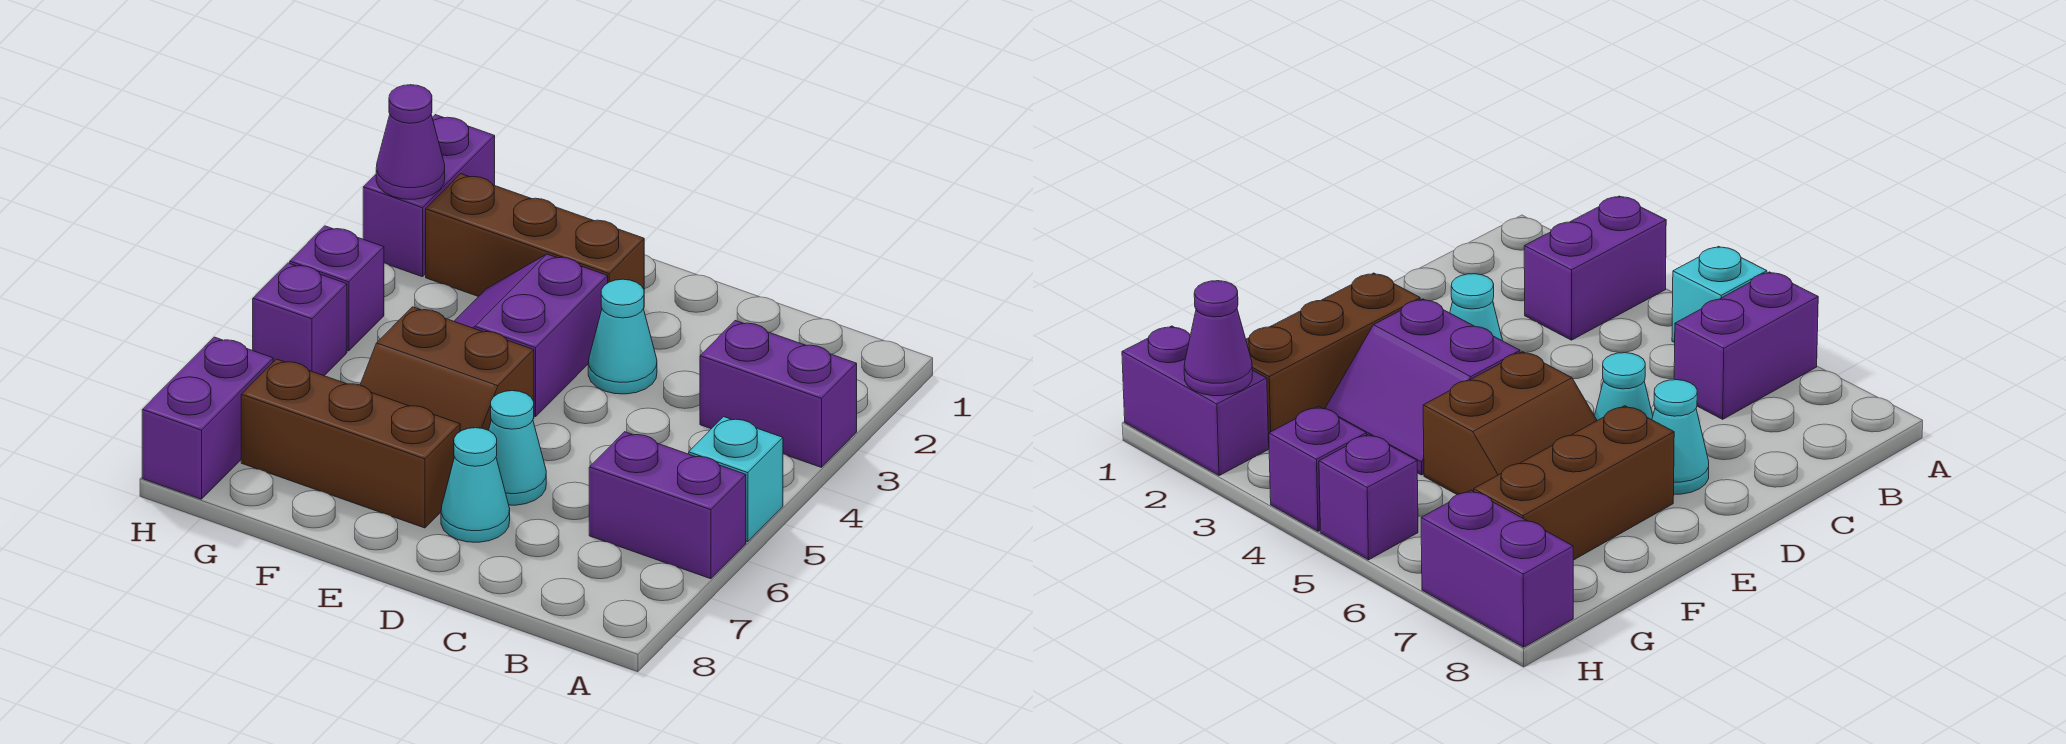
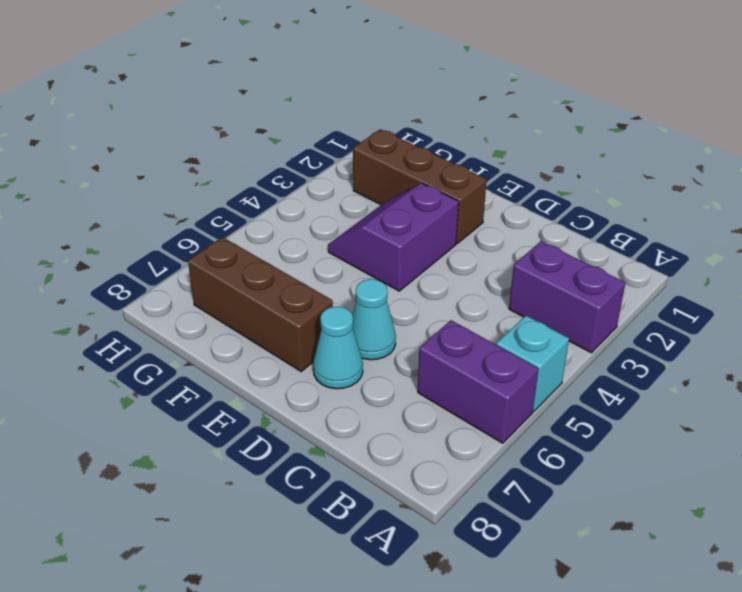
none -> cyan cone D3 level 1
none -> brown slope E5:F6 level 1 top 5
none -> purple brick H1:H2 level 1

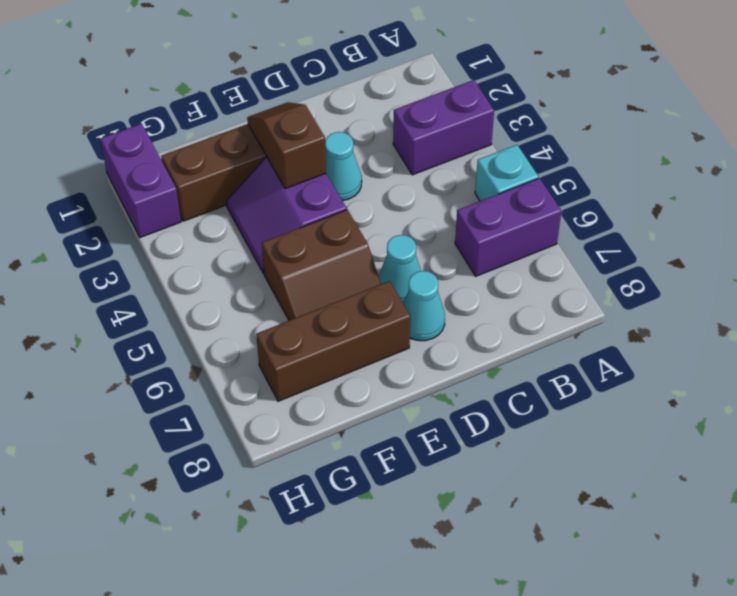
brown slope E2:E3 level 2 top 3 -> none
none -> purple brick H4 level 1
none -> purple brick H5 level 1
none -> purple brick H7:H8 level 1

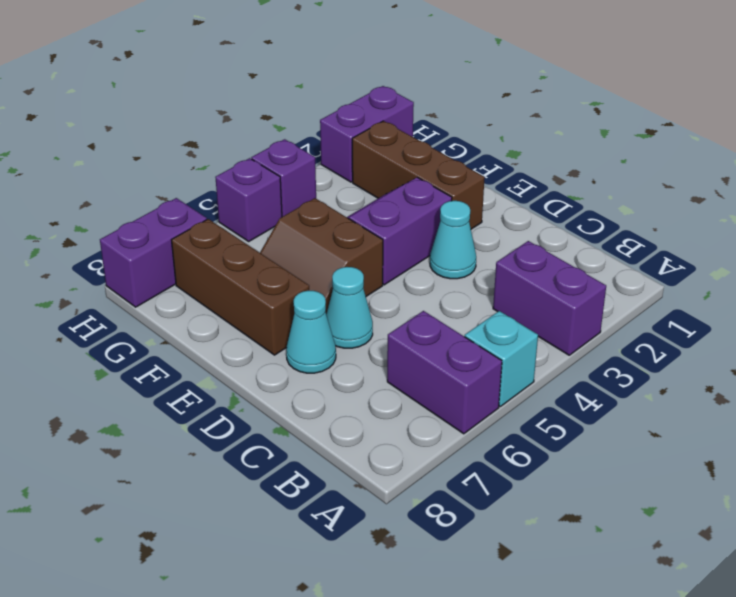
none -> purple cone H2 level 2

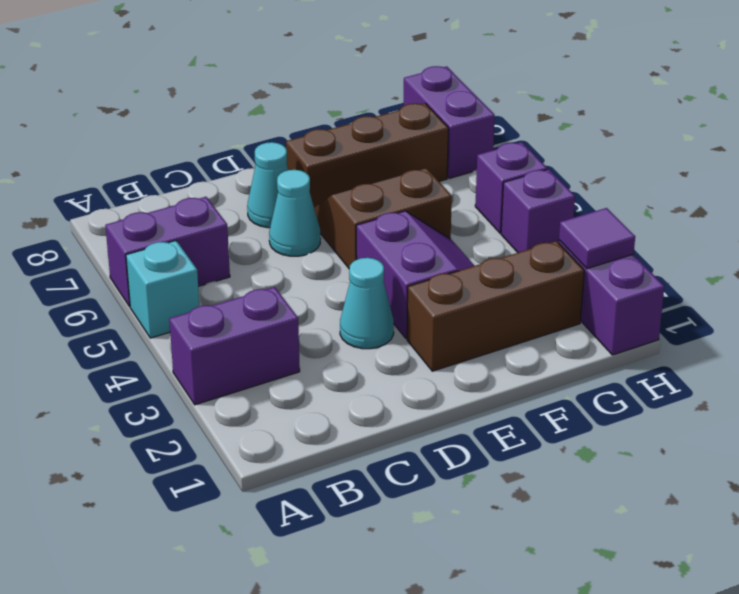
purple tile H2 level 2 -> purple cone H2 level 2

